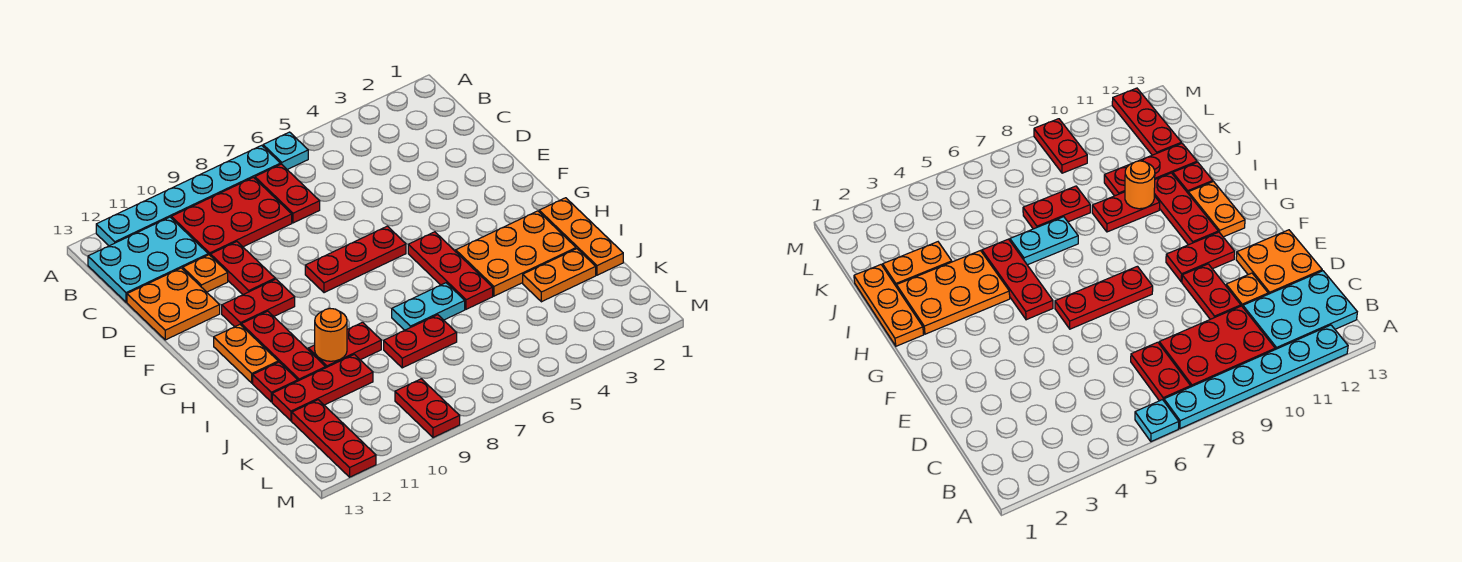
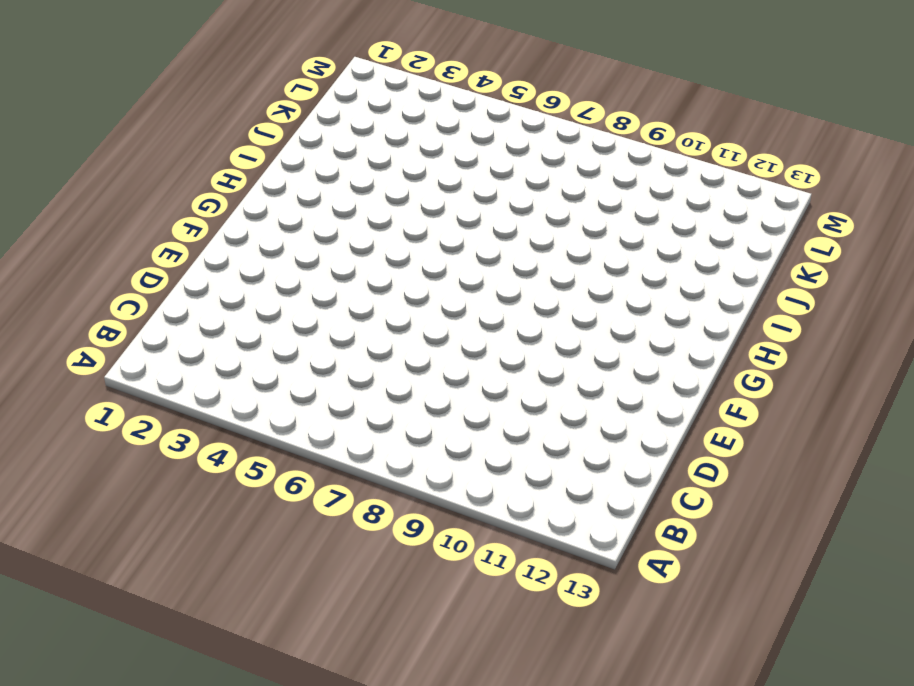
none -> cyan plate A6 level 1
none -> cyan plate A7:A12 level 1
none -> red plate B7:C7 level 1

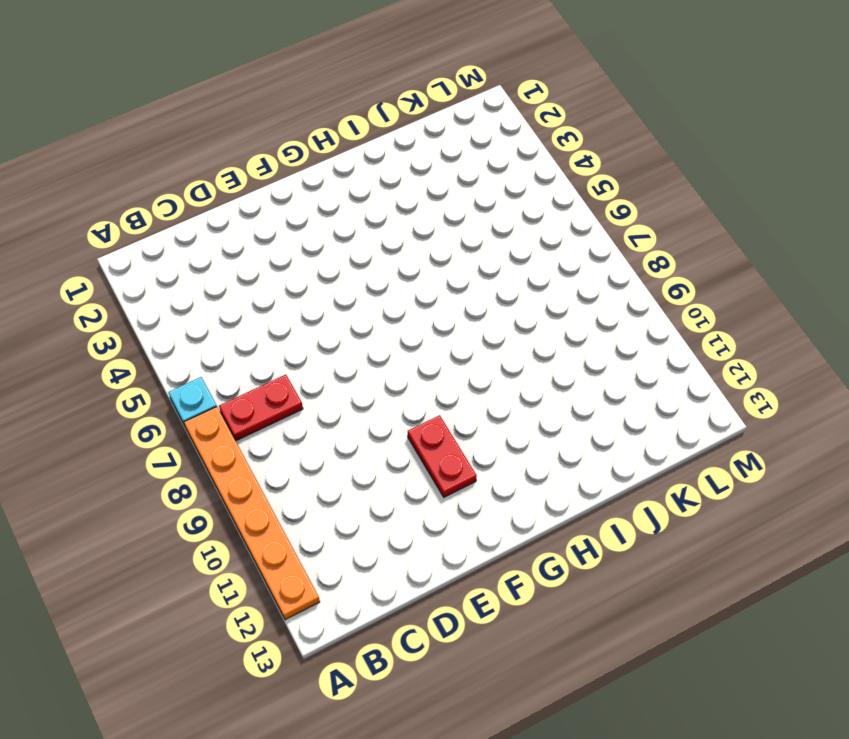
orange plate A7:A12 level 1 -> cyan plate A7:A12 level 1
none -> red plate B8:C10 level 1
none -> cyan plate B11:C13 level 1
none -> red plate D10:E10 level 1

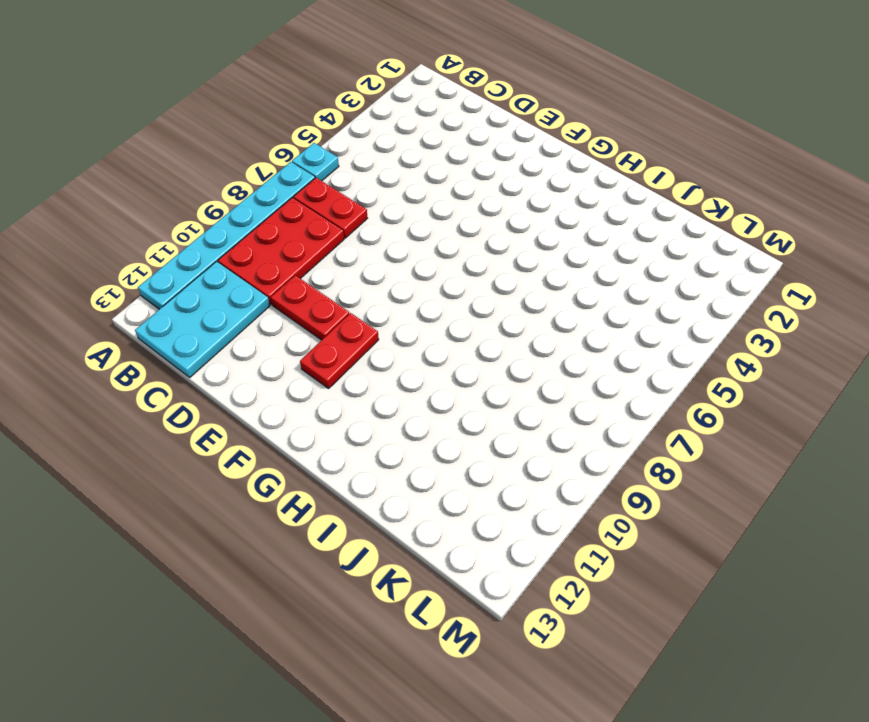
none -> orange plate D11 level 1
none -> orange plate D12:E13 level 1
none -> red plate F6:F8 level 1

